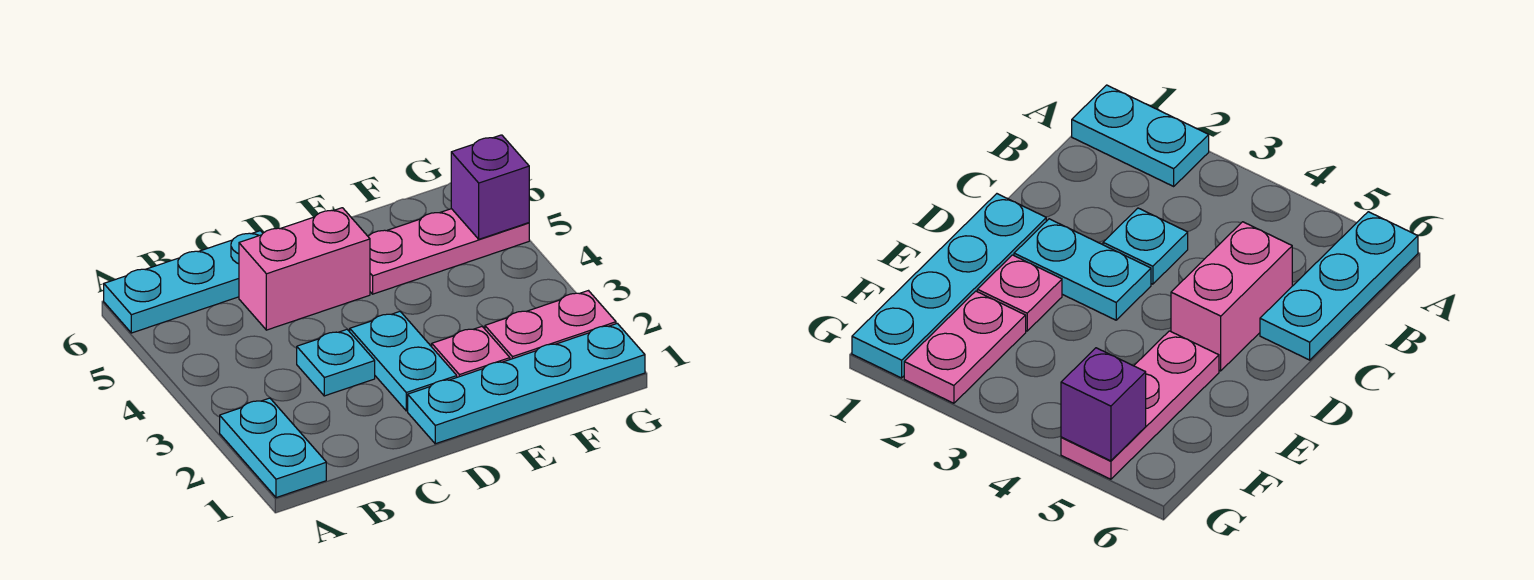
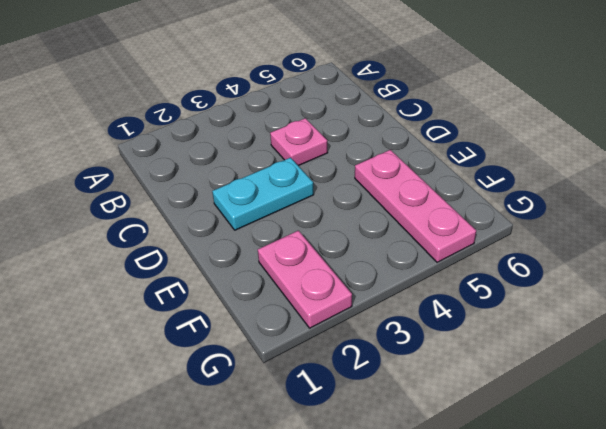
pink plate C4 level 1 -> pink plate E2 level 1
none -> cyan plate A1:A2 level 1
none -> cyan plate A6:C6 level 1

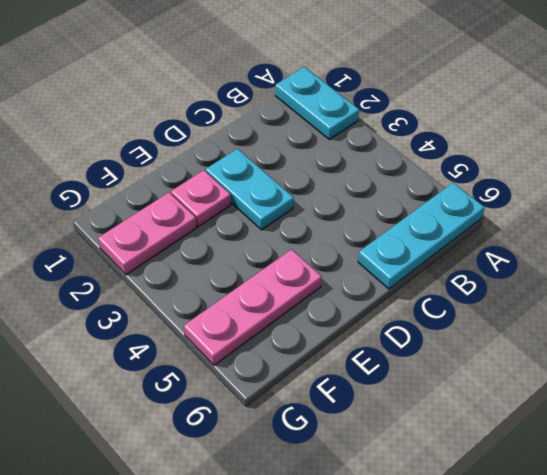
none -> cyan plate C3 level 1
none -> pink brick C5:D5 level 1

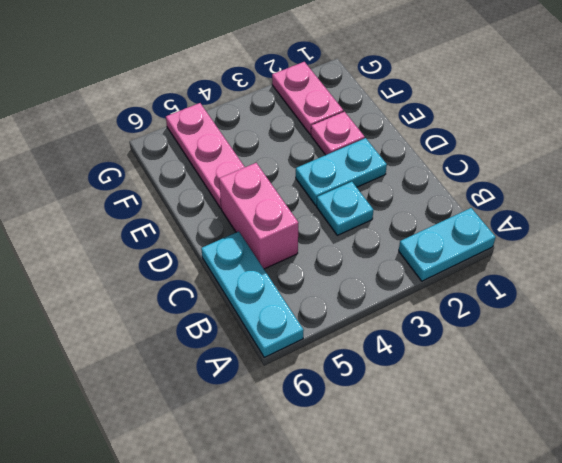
none -> cyan plate D1:G1 level 1
none -> purple brick G5 level 2

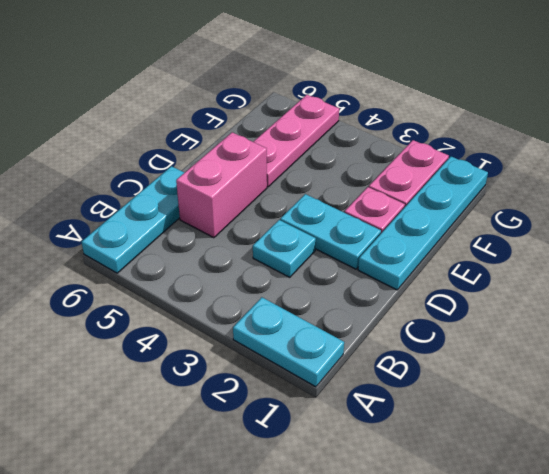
none -> purple brick G5 level 2

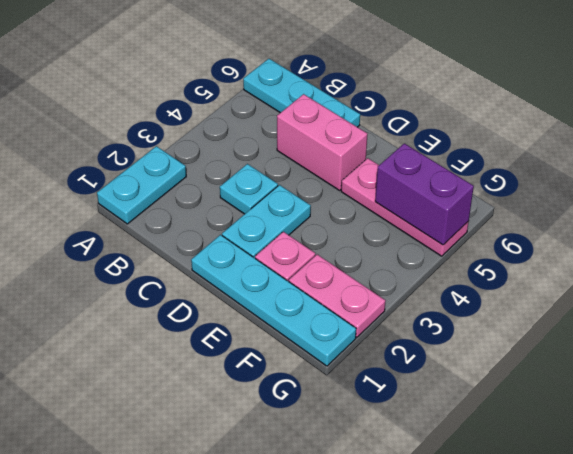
purple brick F5:G5 level 2 -> purple brick G5 level 2

